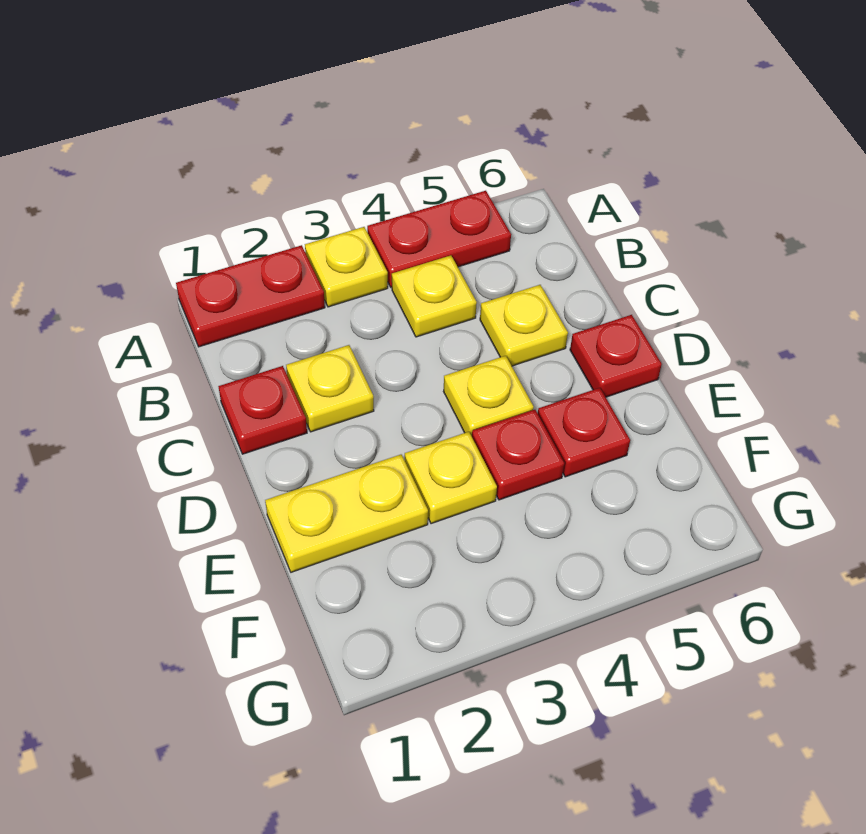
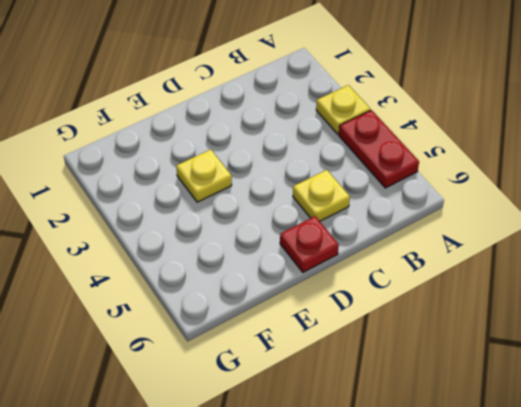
none -> red plate A1:A2 level 1
none -> yellow plate B4 level 1
none -> red plate C1 level 1

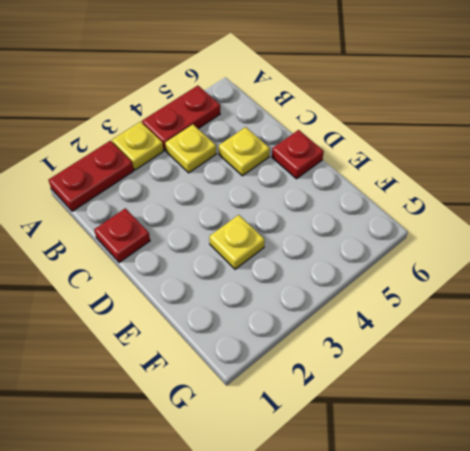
none -> yellow plate C2 level 1
none -> yellow plate D4 level 1
none -> yellow plate E1:E2 level 1

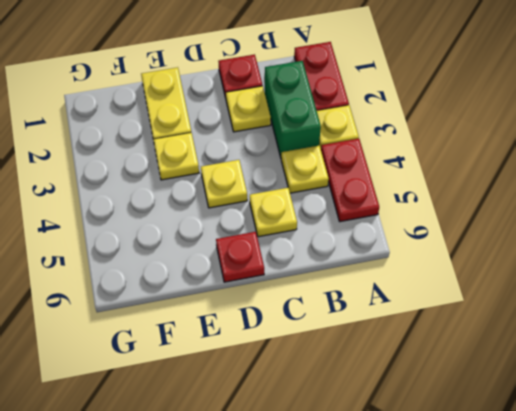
green brick B2:B3 level 1 -> none
none -> red plate E4 level 1
none -> red plate E5 level 1

